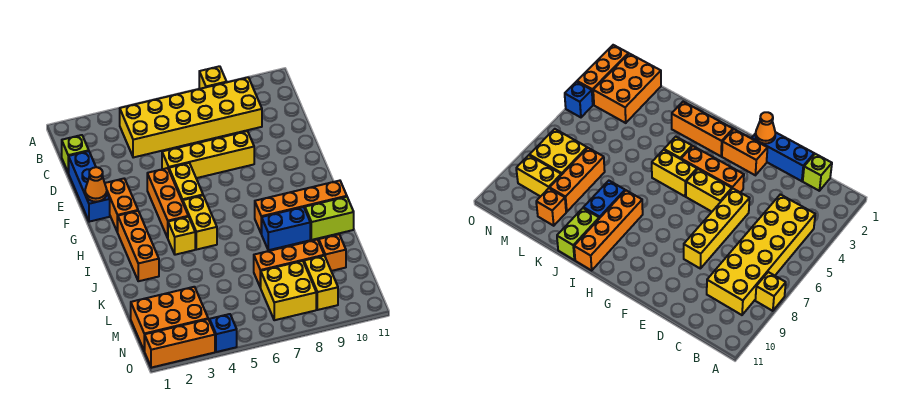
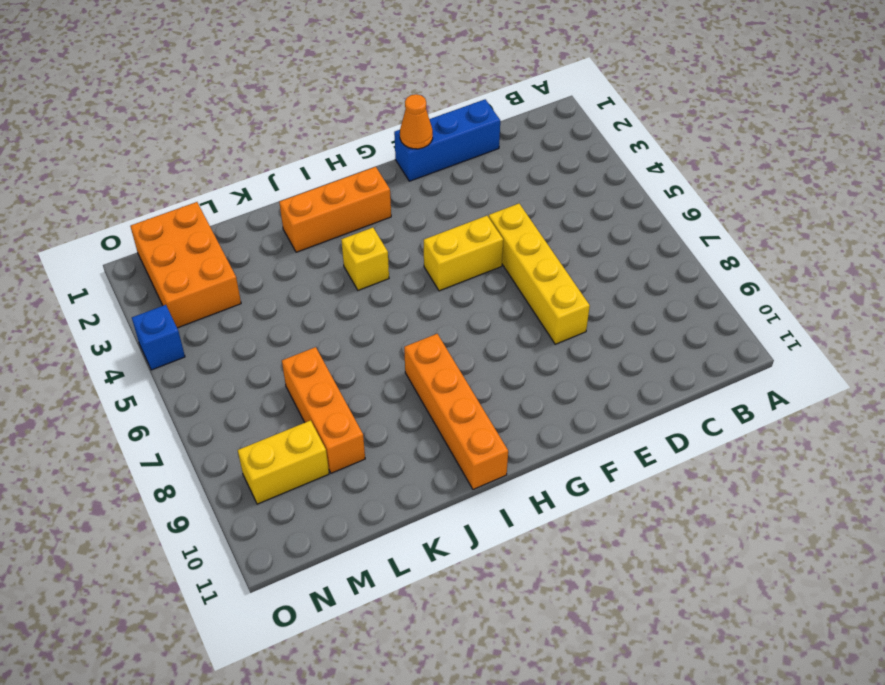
none -> yellow brick A8 level 1
none -> yellow brick B4:C9 level 1
none -> lime brick C1 level 1

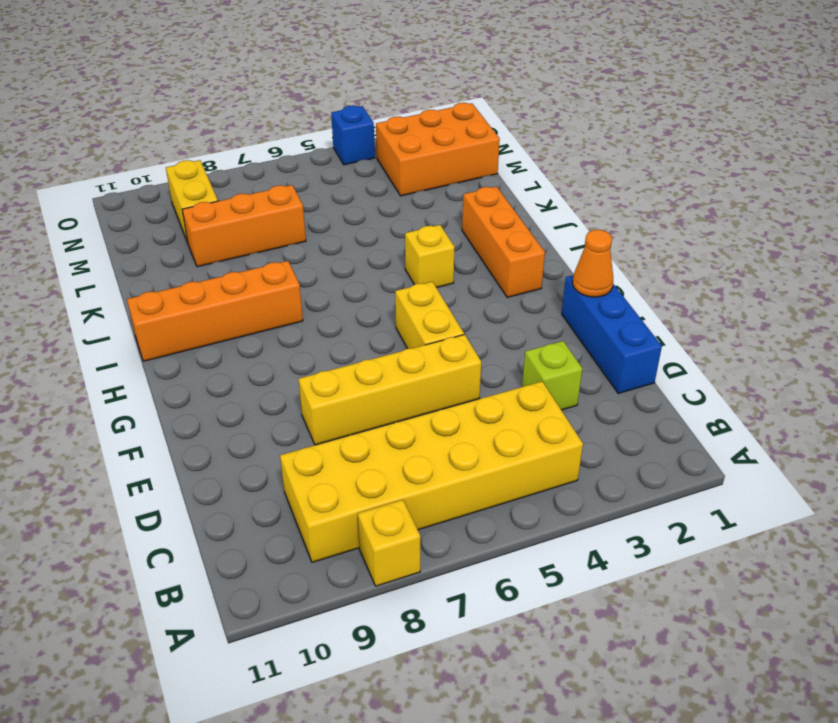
lime brick D3 level 1 -> lime brick C1 level 1
none -> orange brick F2:G2 level 1
none -> orange brick F4:H4 level 1
none -> yellow brick H5:I5 level 1

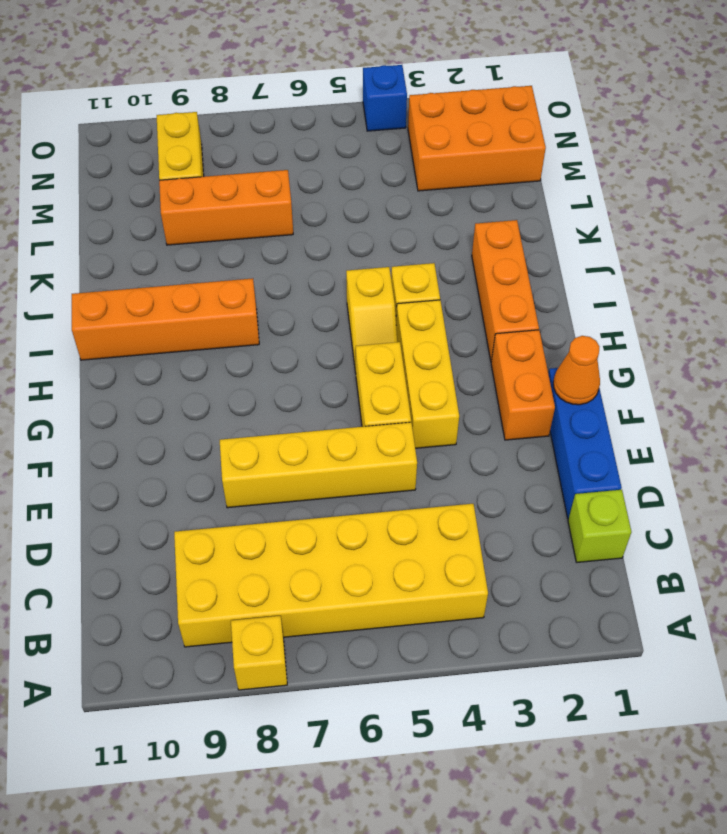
yellow brick F4:H4 level 1 -> orange brick F4:H4 level 1
yellow slope H5:I5 level 1 top I -> yellow brick H5:I5 level 1
none -> blue brick J8:J9 level 1
none -> lime brick J10:J11 level 1
none -> orange brick L10 level 1

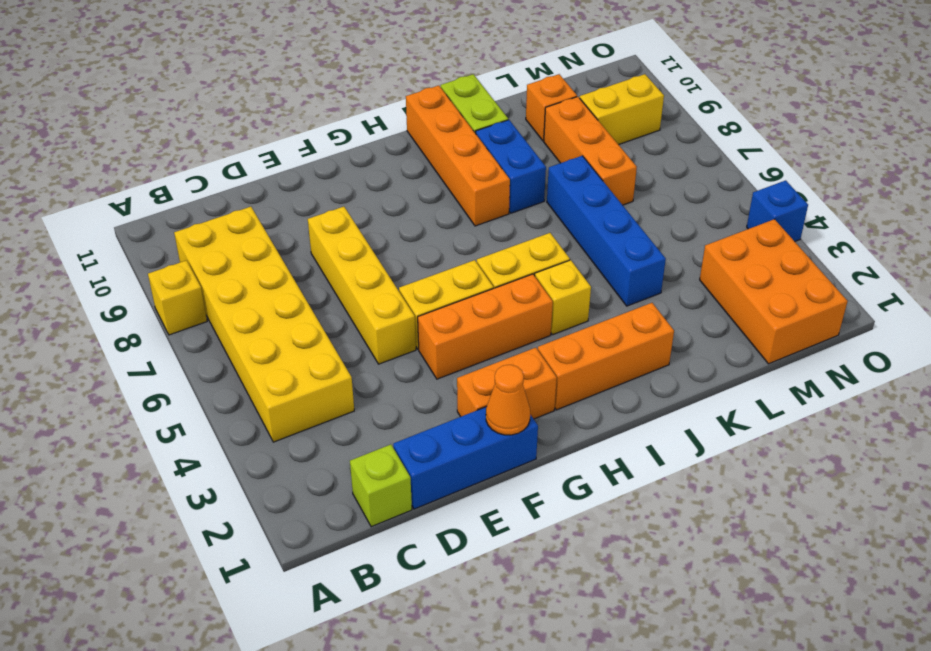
blue brick K4:K7 level 1 -> none
none -> yellow brick M7:N8 level 1
none -> orange brick O1:O3 level 1

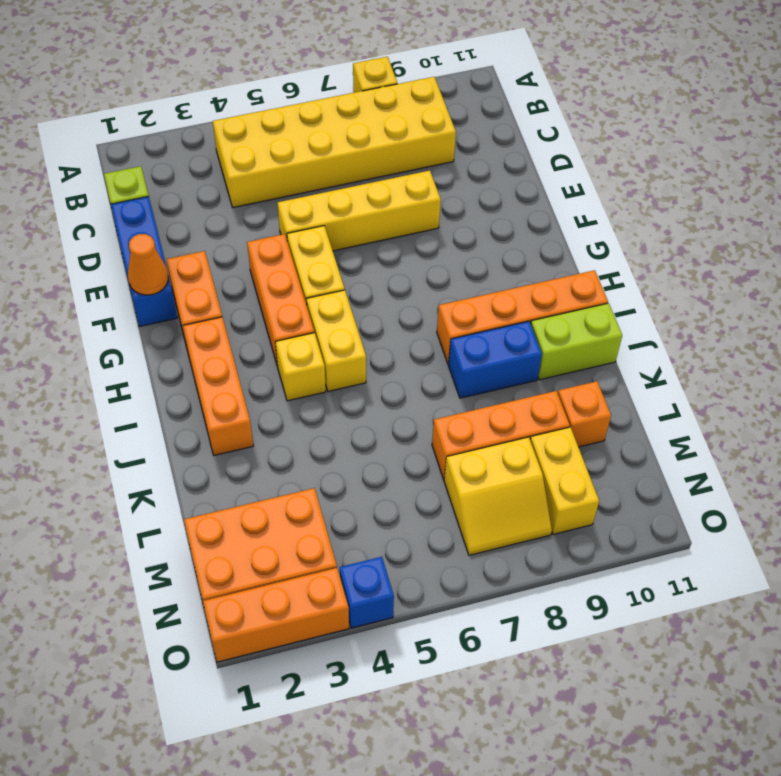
yellow slope M7:N8 level 1 top M -> yellow brick M7:N8 level 1

